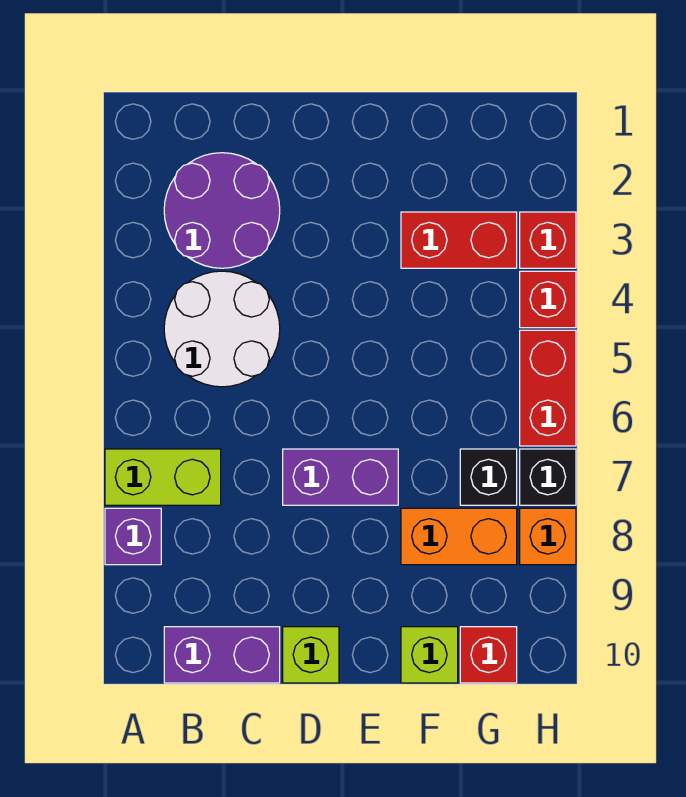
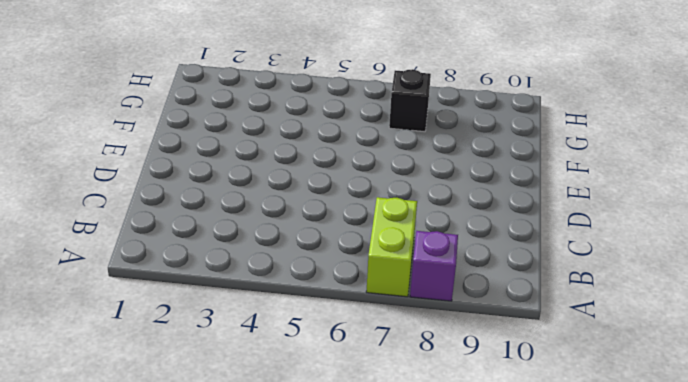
none -> purple round brick B2:C3 level 1
none -> white round brick B4:C5 level 1
none -> purple brick B10:C10 level 1

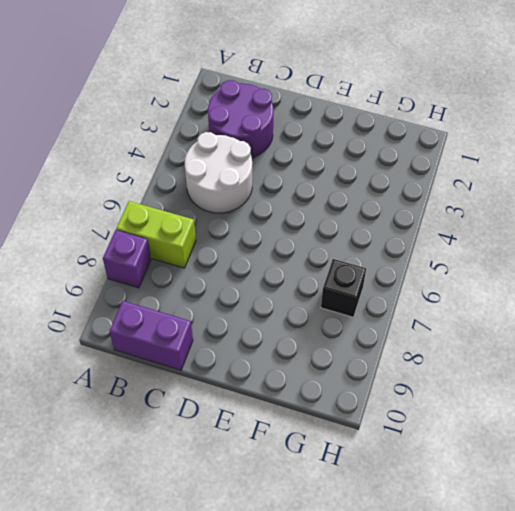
none -> purple brick D7:E7 level 1
none -> lime brick D10 level 1
none -> red brick F3:G3 level 1

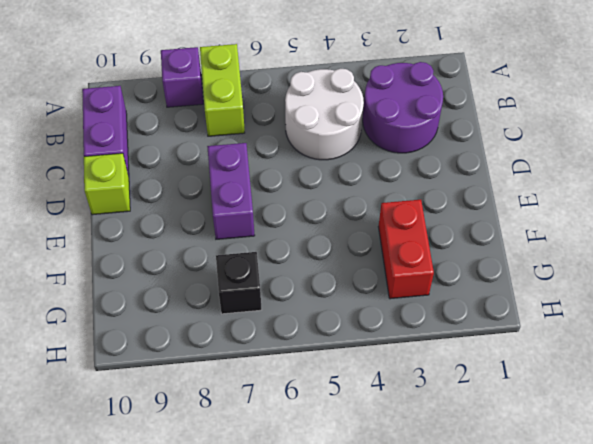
none -> orange brick F8:G8 level 1
none -> lime brick F10 level 1
none -> red brick G10 level 1

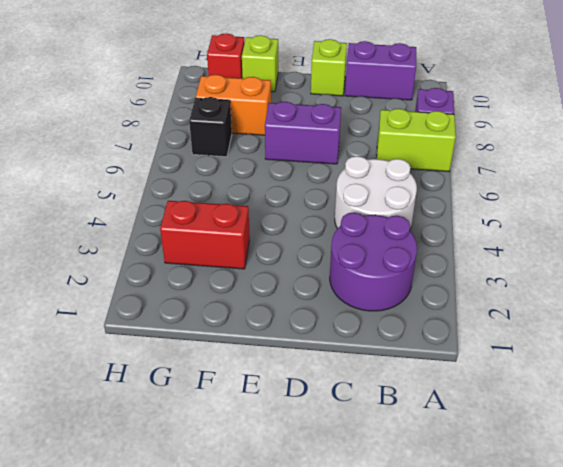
none -> red brick H3 level 1
none -> red brick H4 level 1
none -> red brick H5:H6 level 1

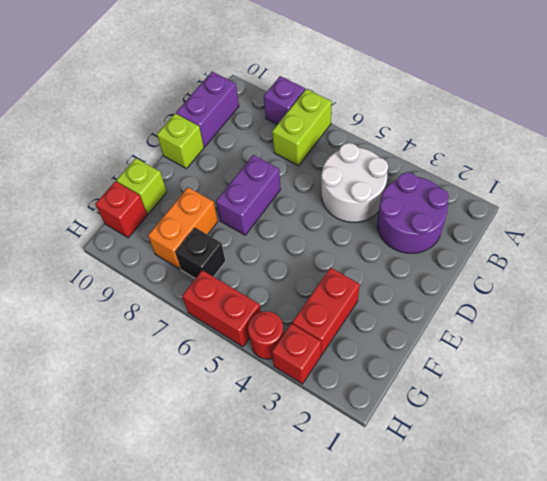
red round brick H4 level 1 -> red brick H4 level 1
none -> black brick H7 level 1
none -> orange brick H8 level 1

